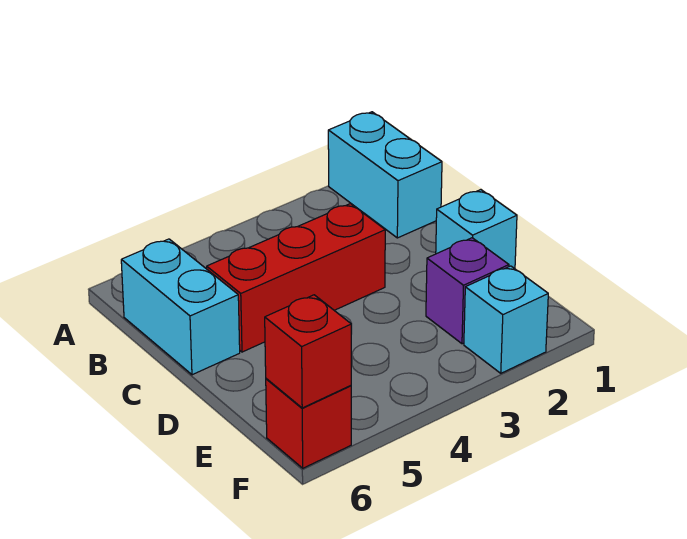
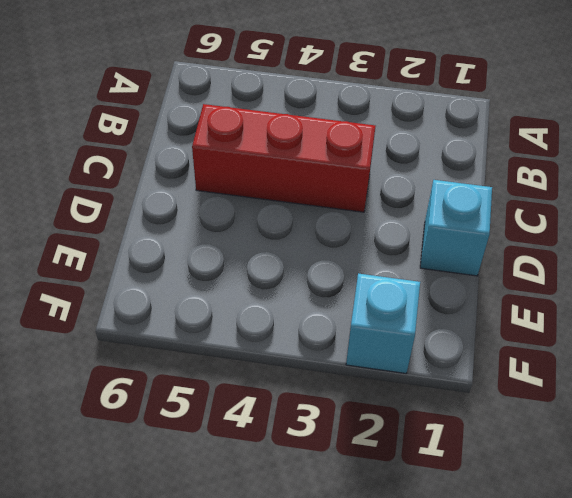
none -> cyan brick A1:B1 level 1
none -> cyan brick B6:C6 level 1

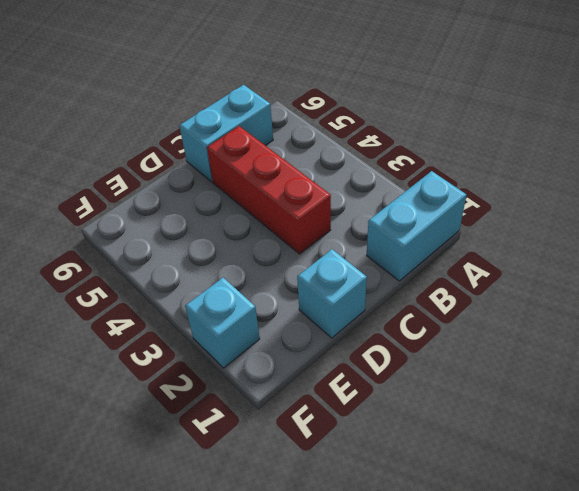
none -> purple brick E2 level 1
none -> red brick F6 level 1

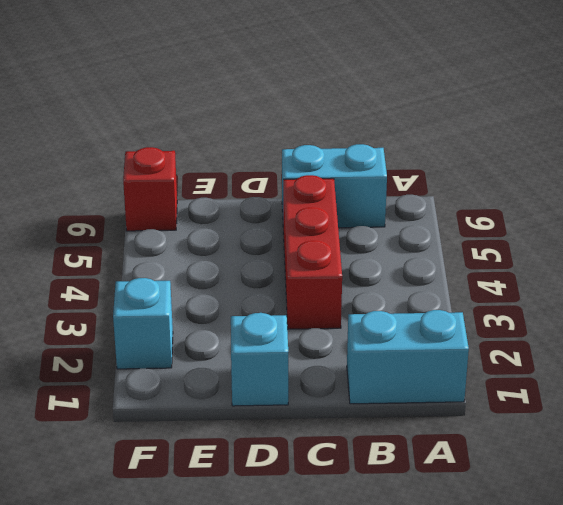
none -> purple brick E2 level 1
none -> red brick F6 level 2

